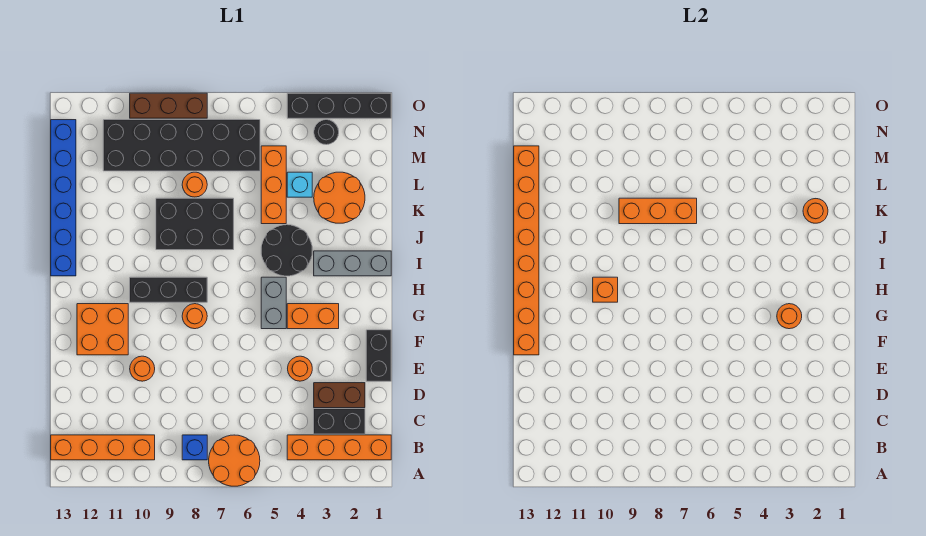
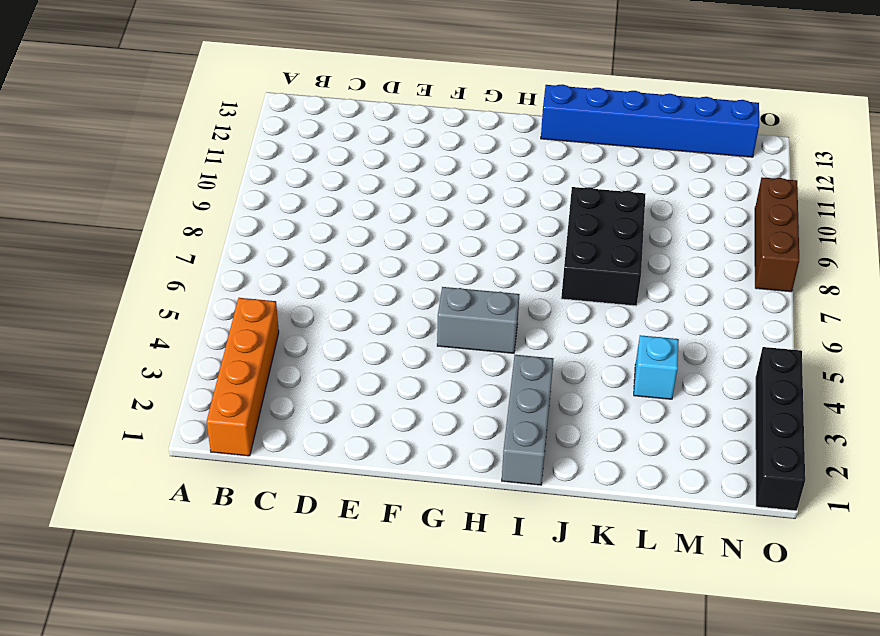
none -> orange round brick A6:B7 level 1
none -> blue brick B8 level 1
none -> orange brick B10:B13 level 1
none -> black brick C2:C3 level 1

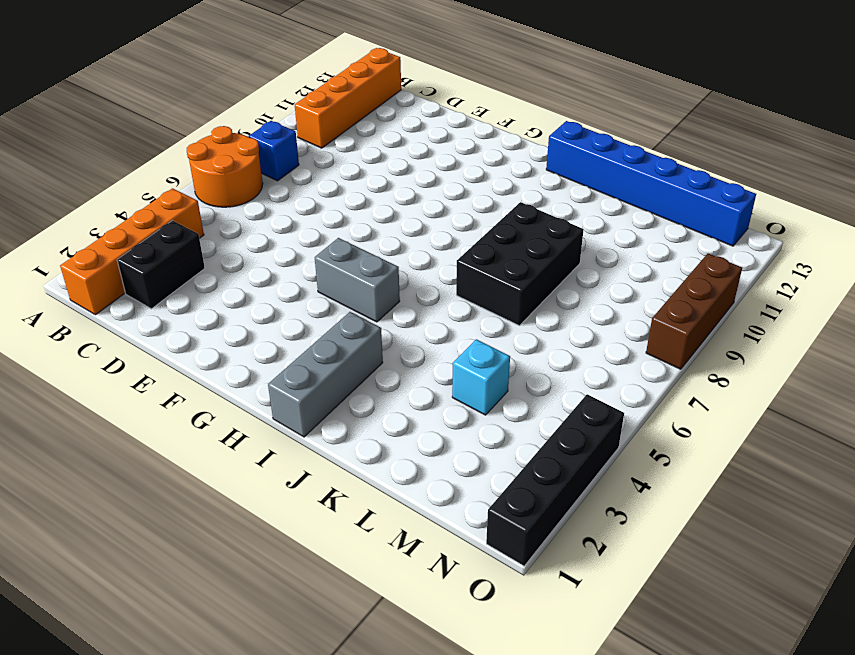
none -> brown brick D2:D3 level 1
none -> black brick E1:F1 level 1
none -> orange round brick E4 level 1
none -> orange round brick E10 level 1

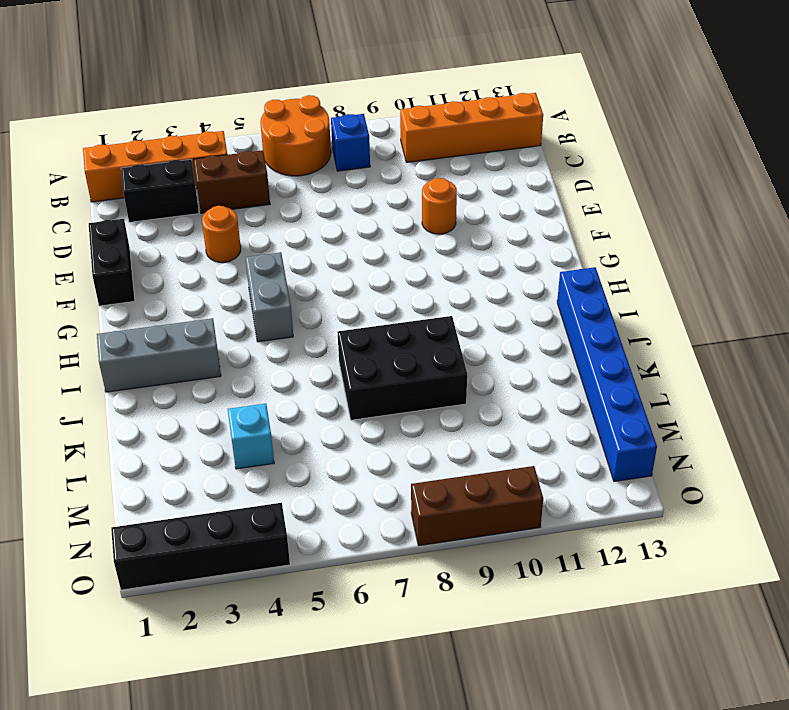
brown brick C4:C5 level 1 -> brown brick D2:D3 level 1
none -> orange brick F11:G12 level 1
none -> orange brick G3:G4 level 1
none -> orange round brick G8 level 1
none -> black brick H8:H10 level 1

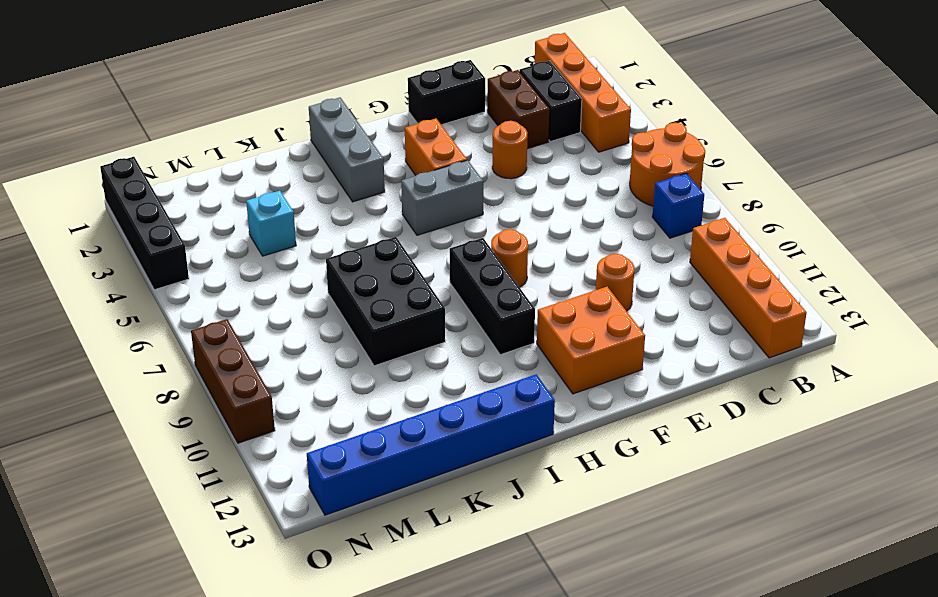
none -> black round brick I4:J5 level 1
none -> orange round brick K2:L3 level 1
none -> orange brick K5:M5 level 1
none -> orange round brick L8 level 1

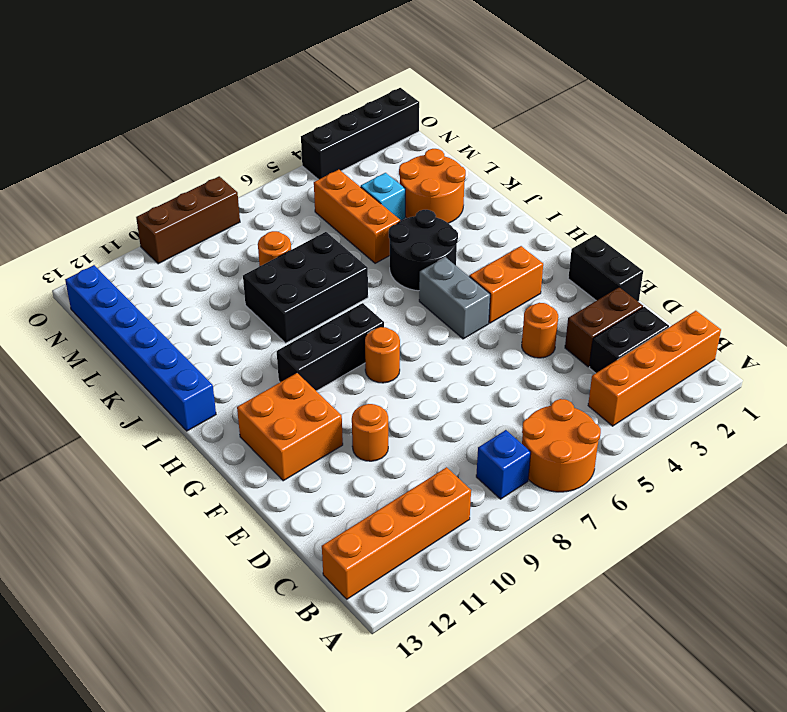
none -> grey brick I1:I3 level 1
none -> black brick M6:N11 level 1
none -> black round brick N3 level 1
none -> orange brick F13:M13 level 2

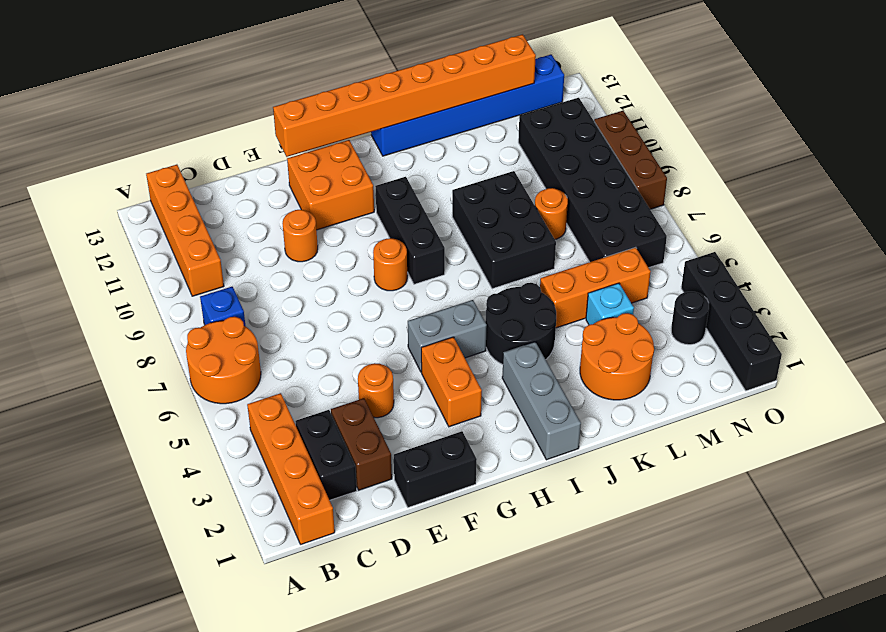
none -> orange round brick G3 level 2
none -> orange brick H10 level 2
none -> orange round brick K2 level 2
none -> orange brick K7:K9 level 2

